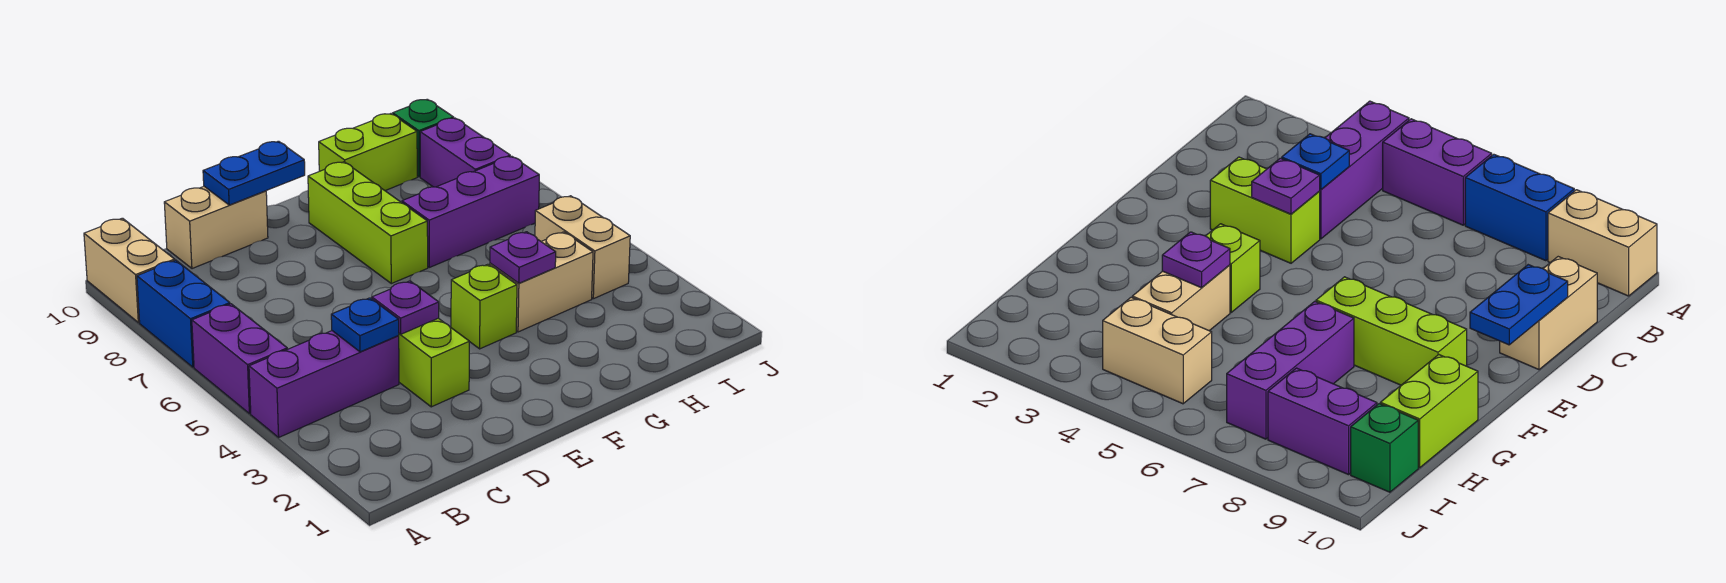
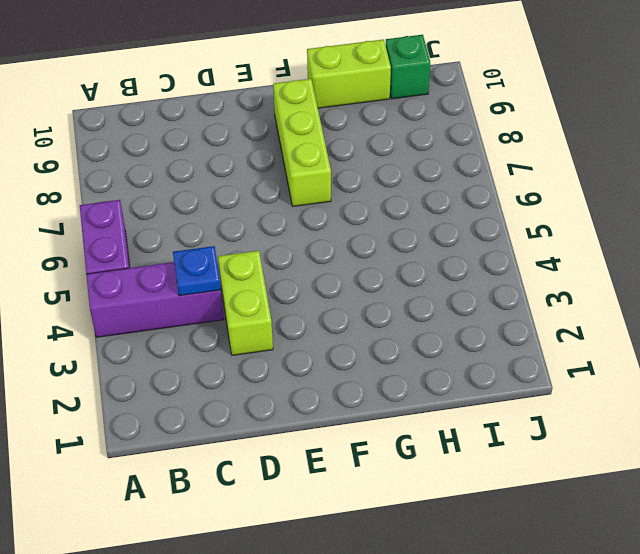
none -> blue brick A7:A8 level 1
none -> tan brick A9:A10 level 1
none -> tan brick C10:D10 level 1

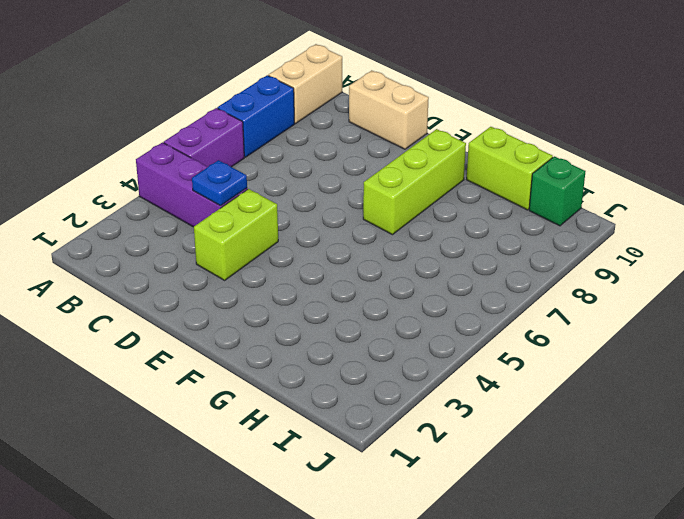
none -> lime brick F4 level 1
none -> tan brick G4:H4 level 1
none -> purple brick G7:I7 level 1

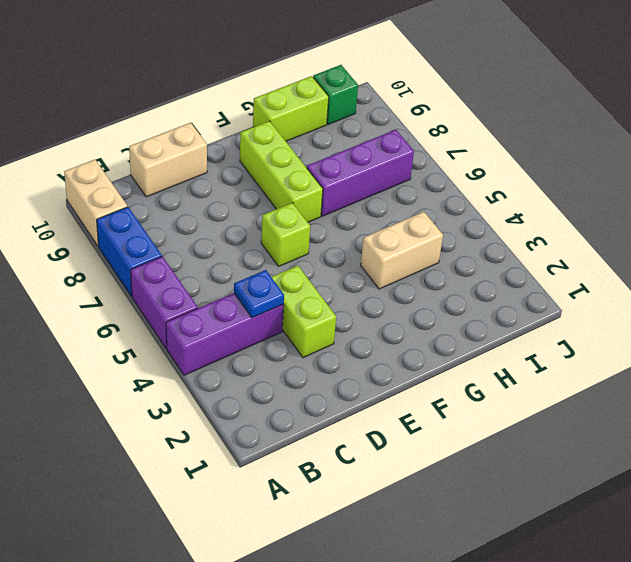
lime brick E6 level 1 -> lime brick F4 level 1
none -> tan brick I4:I5 level 1
none -> purple brick I8:I9 level 1
none -> purple plate D4 level 2

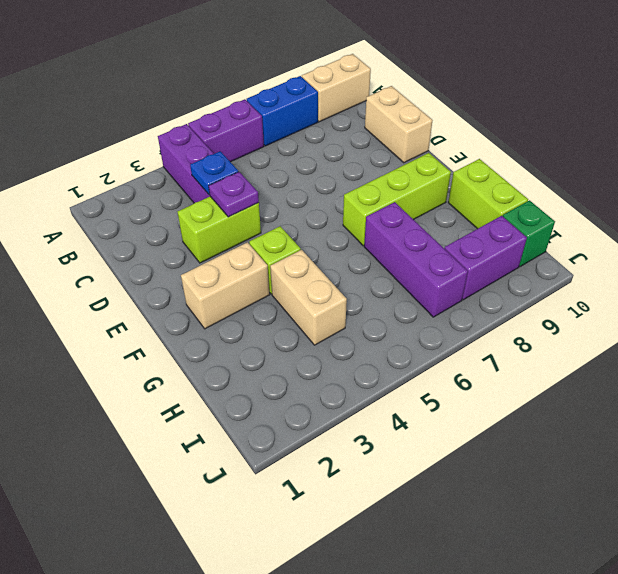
tan brick F2:F3 level 1 -> tan brick I4:I5 level 1
none -> blue plate D10:E10 level 2
none -> purple plate G4 level 2

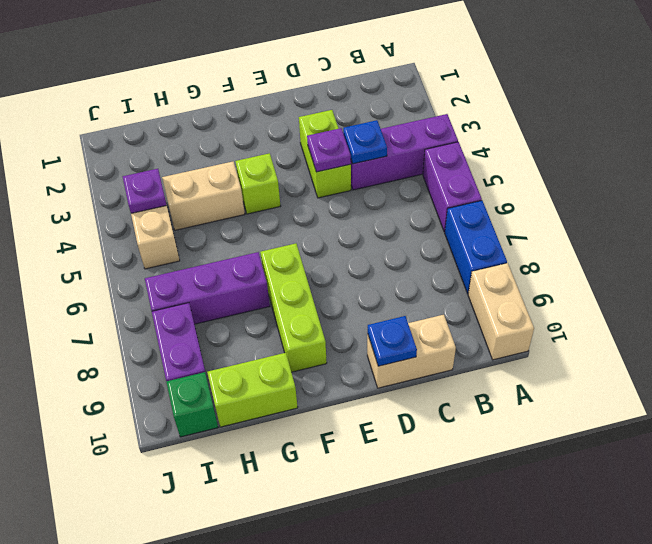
blue plate D10 level 2 -> blue plate D10:E10 level 2
purple plate I4 level 2 -> purple plate G4 level 2

